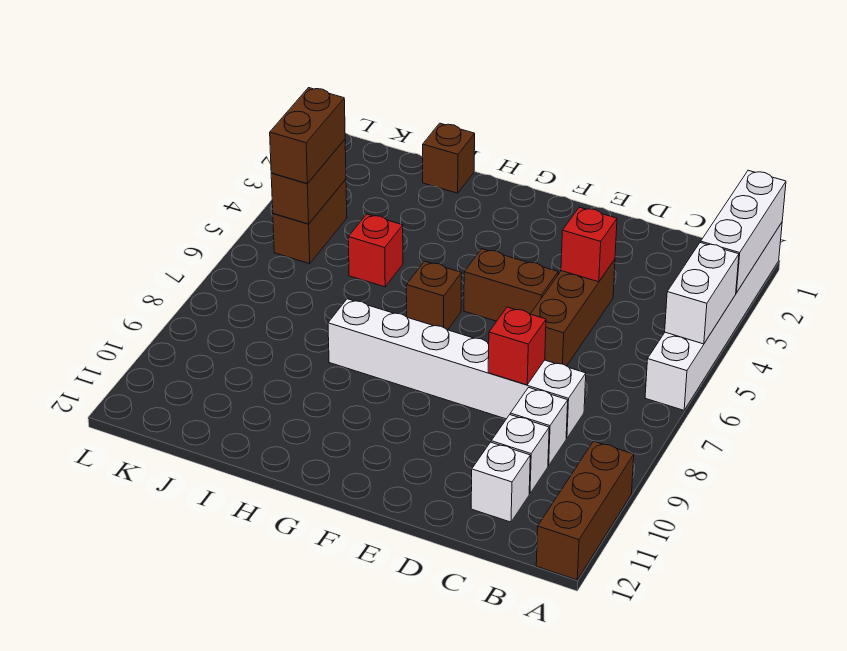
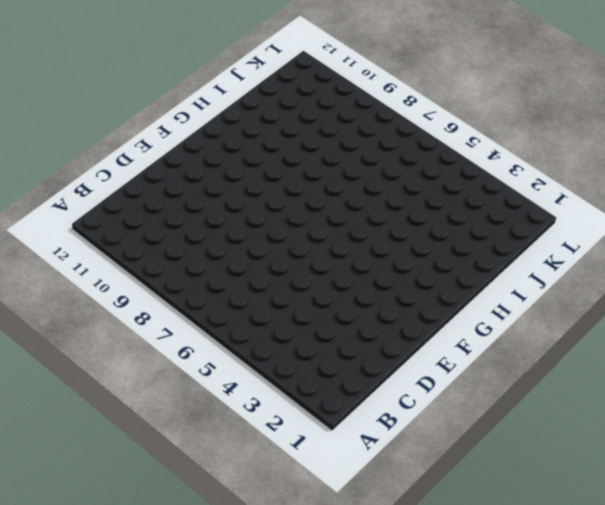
none -> white brick A1:A6 level 1
none -> brown brick A10:A12 level 1
none -> white brick C8:H8 level 1

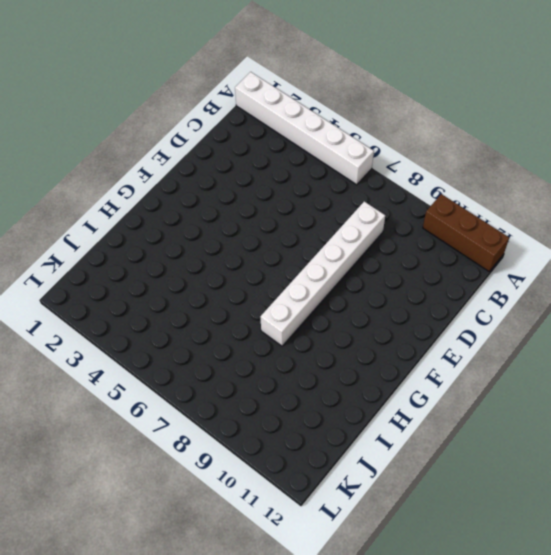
none -> white brick C9 level 1
none -> white brick C10 level 1
none -> white brick C11 level 1

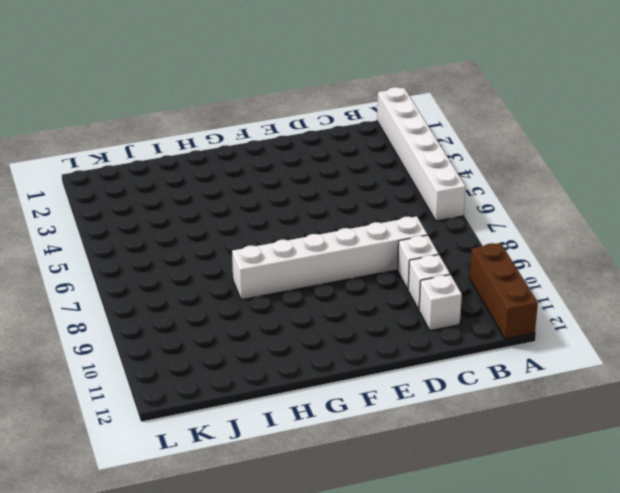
none -> brown brick D4:D6 level 1
none -> brown brick E5:F5 level 1
none -> brown brick G6 level 1

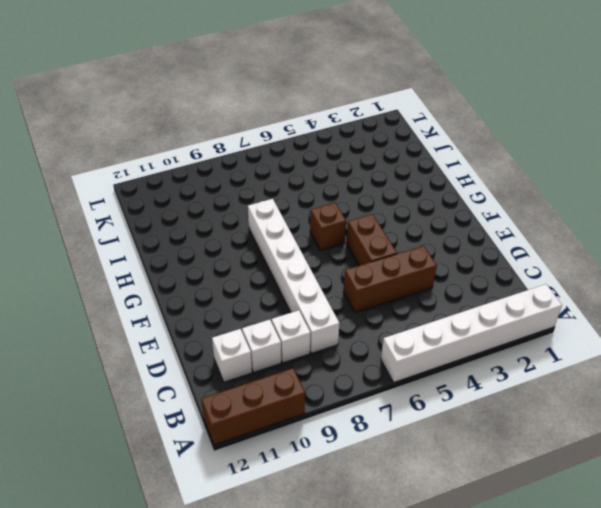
none -> brown brick I1 level 1
none -> red brick I5 level 1
none -> brown brick K4:K5 level 1

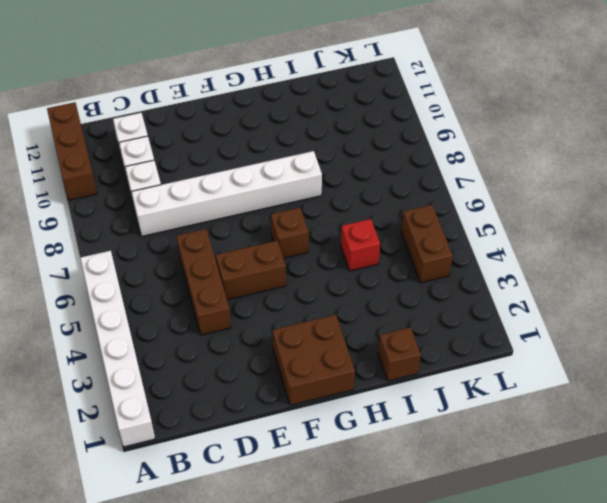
brown brick F1:G2 level 1 -> none
none -> white brick A1:A3 level 2
none -> white brick A4:A5 level 2
none -> red brick D4 level 2

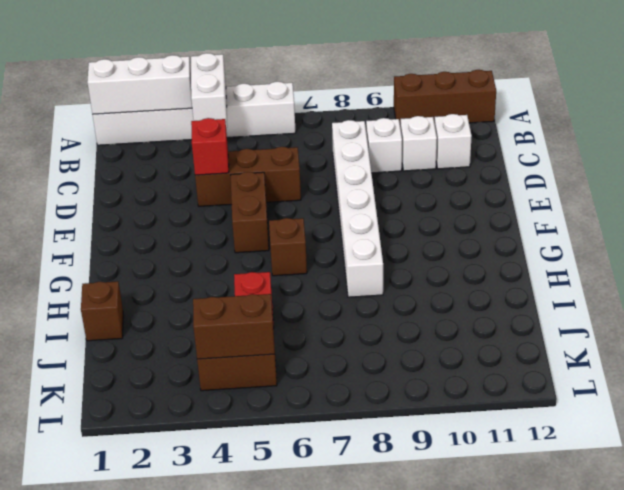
white brick A4:B4 level 2 -> white brick A4:A5 level 2
none -> red brick D8 level 2
none -> brown brick K4:K5 level 3

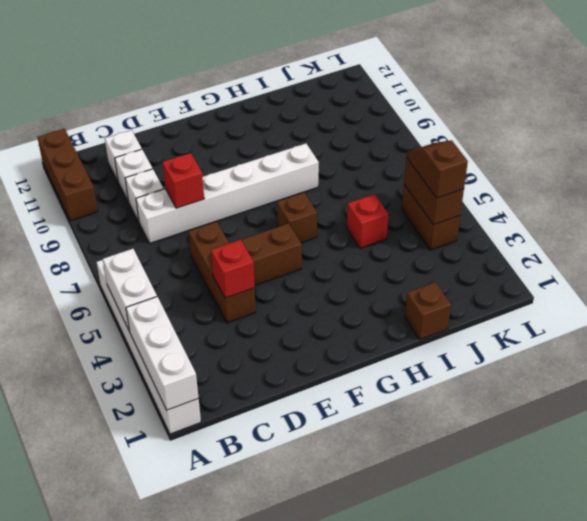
brown slope K4:K5 level 3 top 4 -> brown brick K4:K5 level 3

